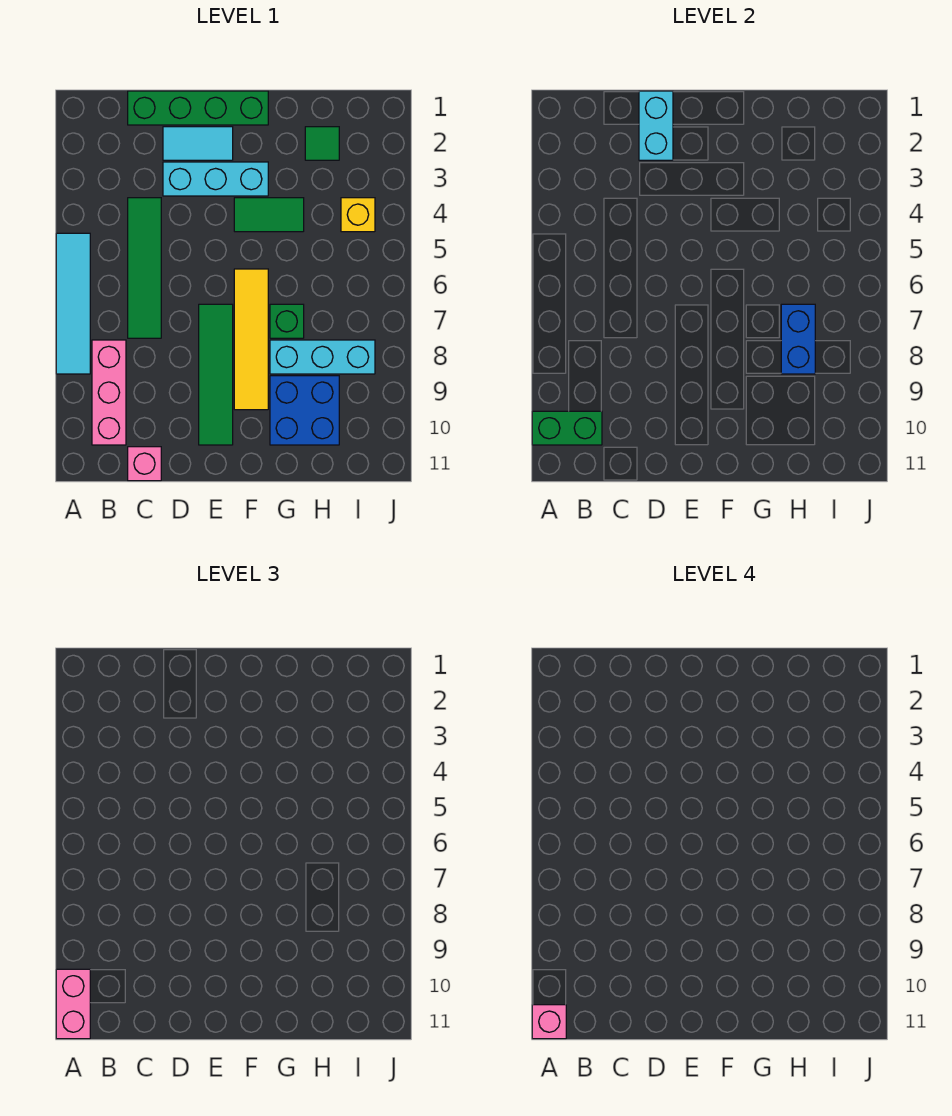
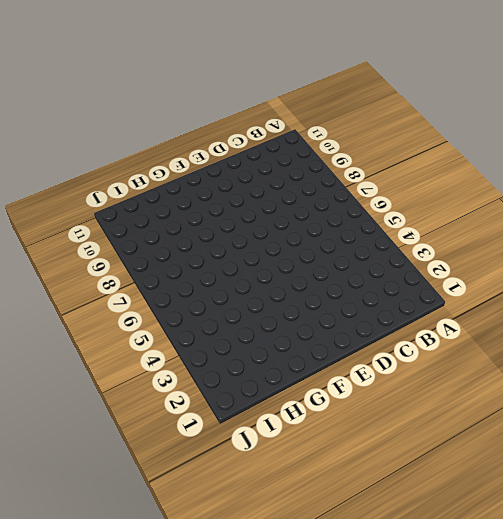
none -> cyan tile A5:A8 level 1
none -> pink brick B8:B10 level 1
none -> green brick C1:F1 level 1

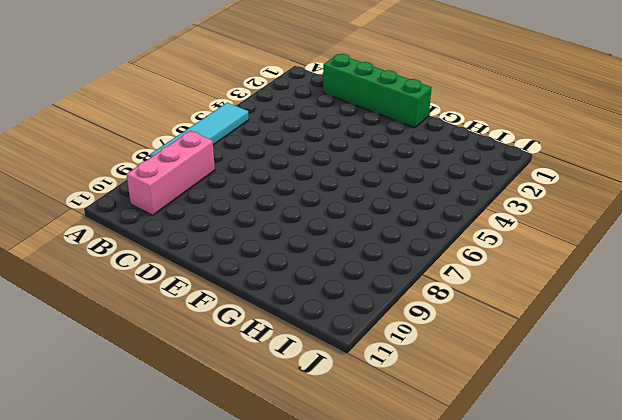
none -> green tile C4:C7 level 1
none -> pink brick C11 level 1
none -> cyan tile D2:E2 level 1

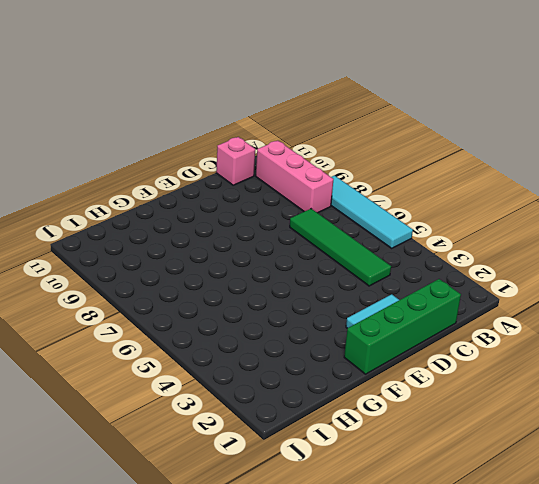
none -> cyan brick D3:F3 level 1
none -> green tile E7:E10 level 1
none -> green tile F4:G4 level 1

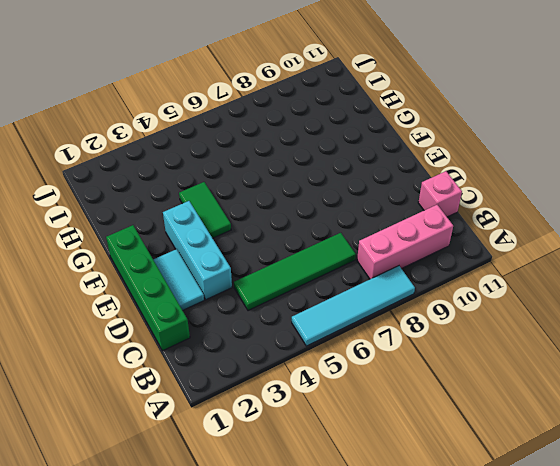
none -> green tile E7:E10 level 1
none -> yellow tile F6:F9 level 1
none -> green brick G7 level 1

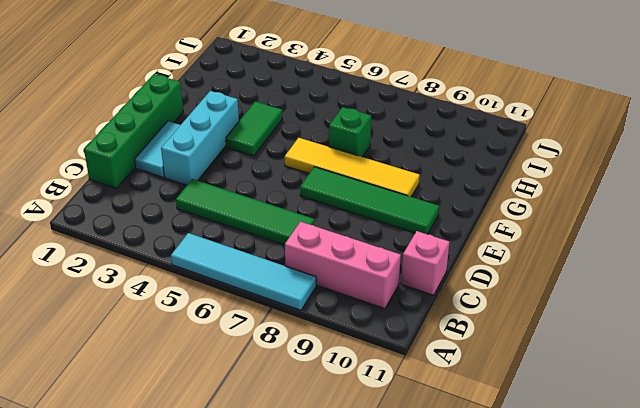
none -> cyan brick G8:I8 level 1
none -> blue brick G9:H10 level 1
none -> green tile H2 level 1

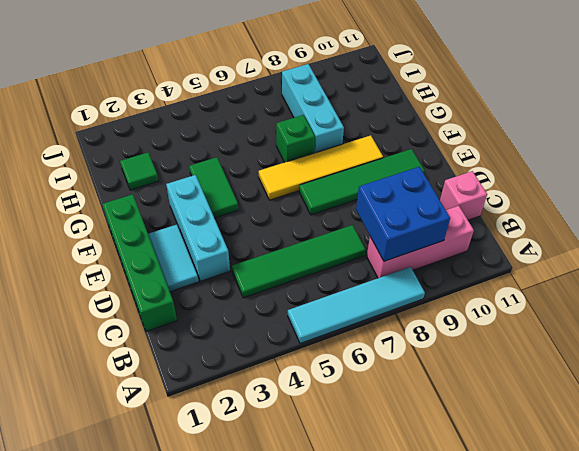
blue brick B8:C9 level 2 -> blue brick G9:H10 level 1
none -> yellow brick I4 level 1
none -> green brick A10:B10 level 2
none -> cyan brick D1:D2 level 2

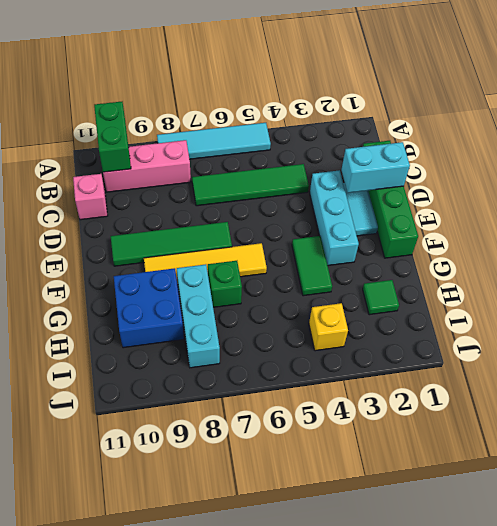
none -> blue brick H7:H8 level 2
none -> pink brick A10:A11 level 3
none -> pink brick A11 level 4

